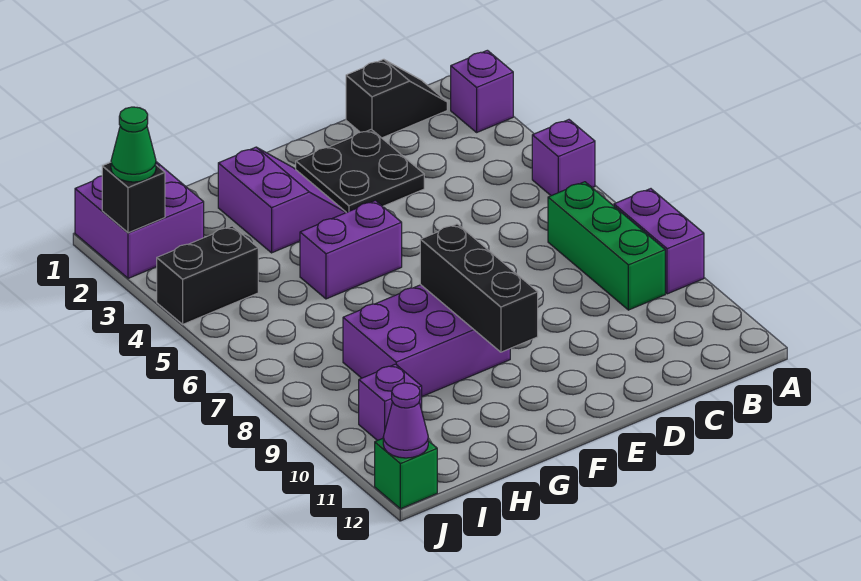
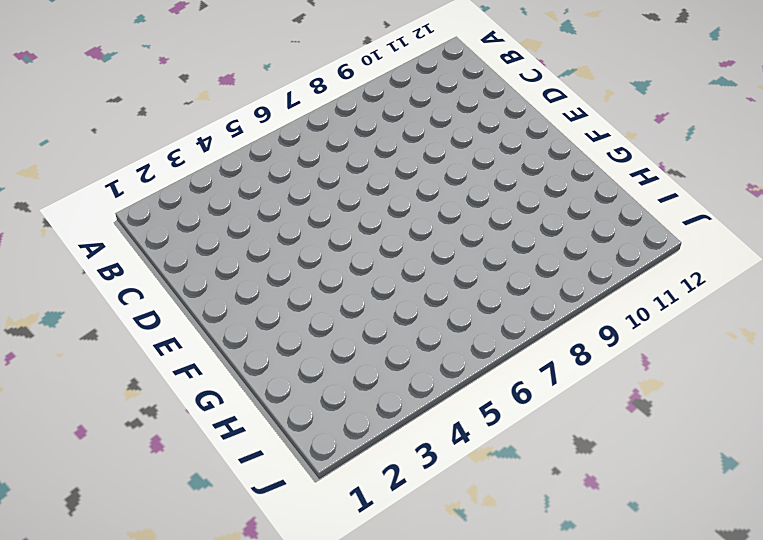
none -> purple brick A2 level 1
none -> purple brick A5 level 1
none -> purple brick A8:A9 level 1

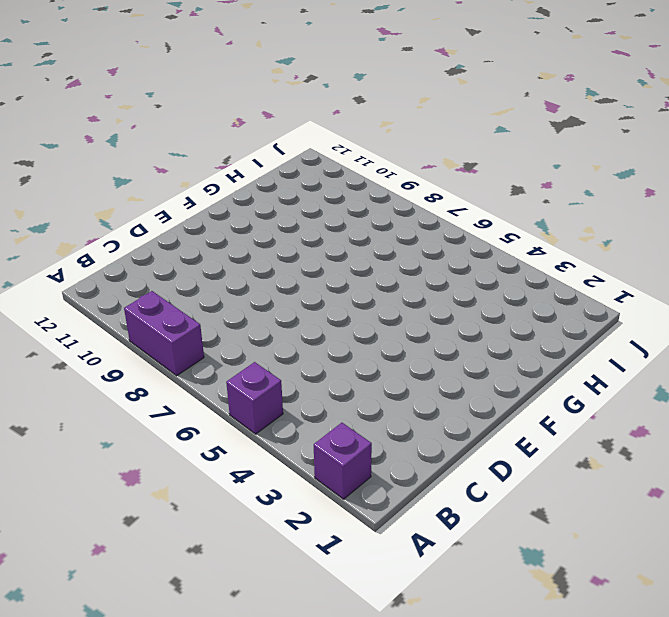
none -> black slope B1:C1 level 1 top C
none -> green brick B7:B9 level 1
none -> black plate D2:E3 level 1

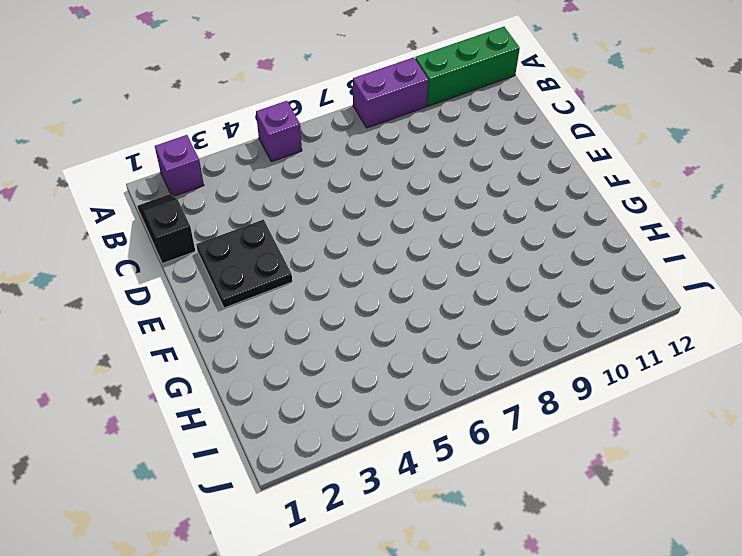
green brick A10:A12 level 1 -> green brick B7:B9 level 1
none -> purple slope F2:G3 level 1 top G
none -> purple brick F5:G5 level 1
none -> purple brick F8:H9 level 1

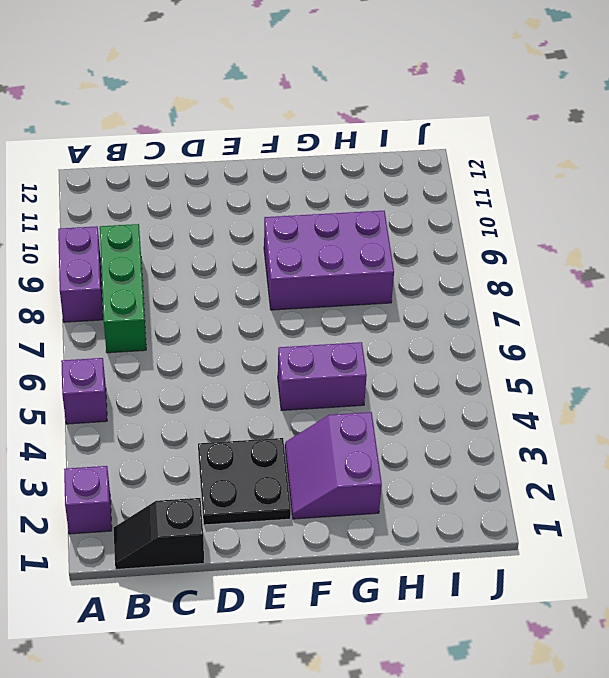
none -> purple brick I1:J2 level 1
none -> black brick I4:J4 level 1
none -> purple brick I10 level 1

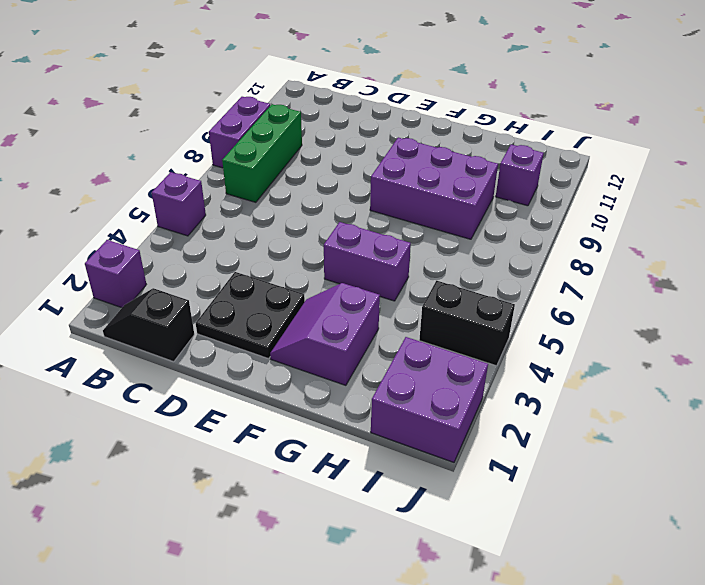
none -> green brick J12 level 1
none -> black brick F8:F10 level 2
none -> black brick J2 level 2

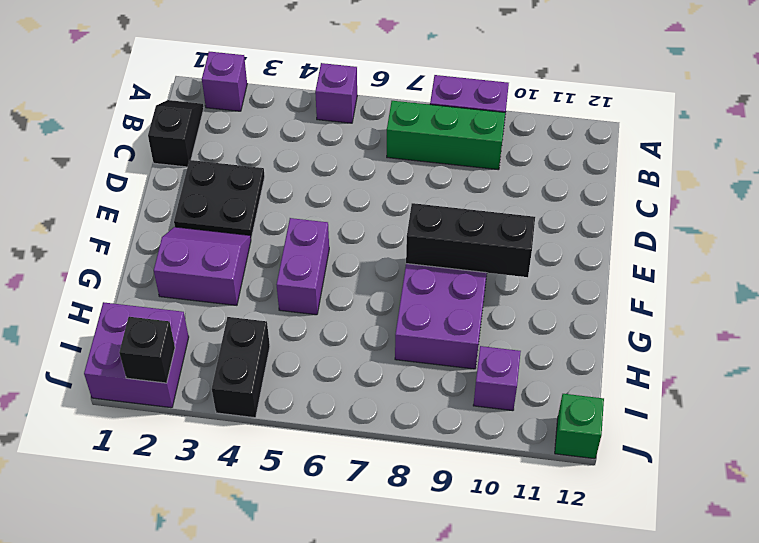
none -> purple cone J12 level 2
none -> green cone J2 level 3

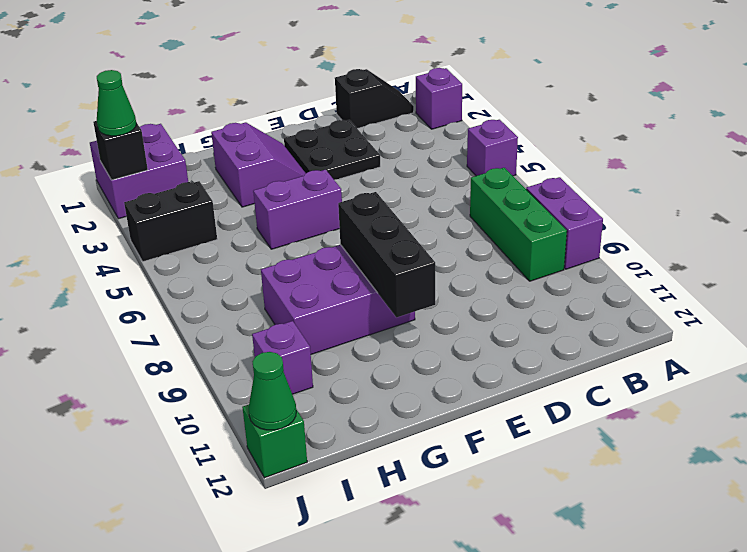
green cone J12 level 2 -> purple cone J12 level 2

